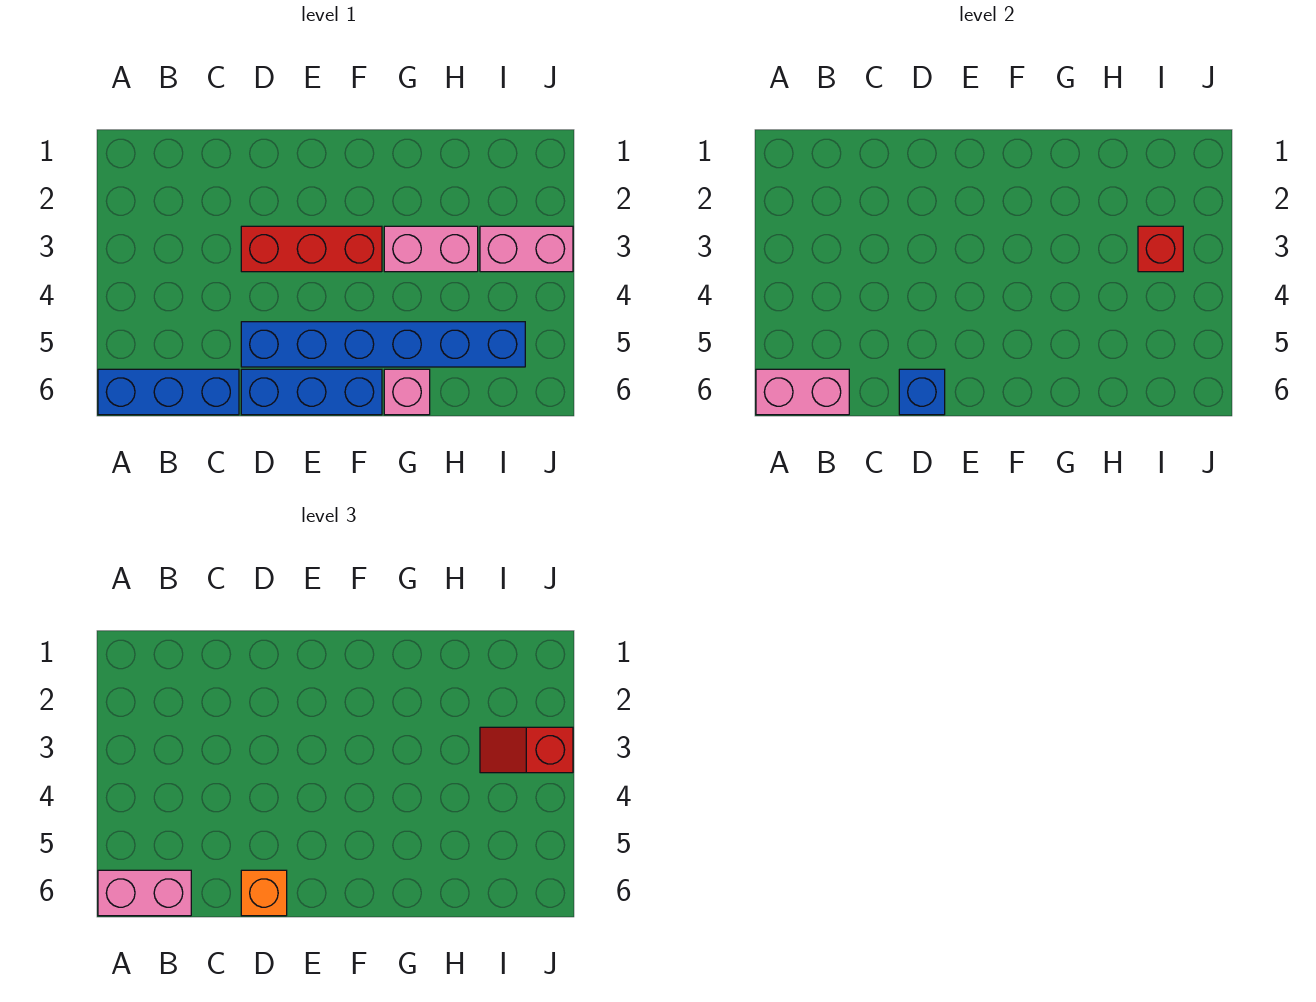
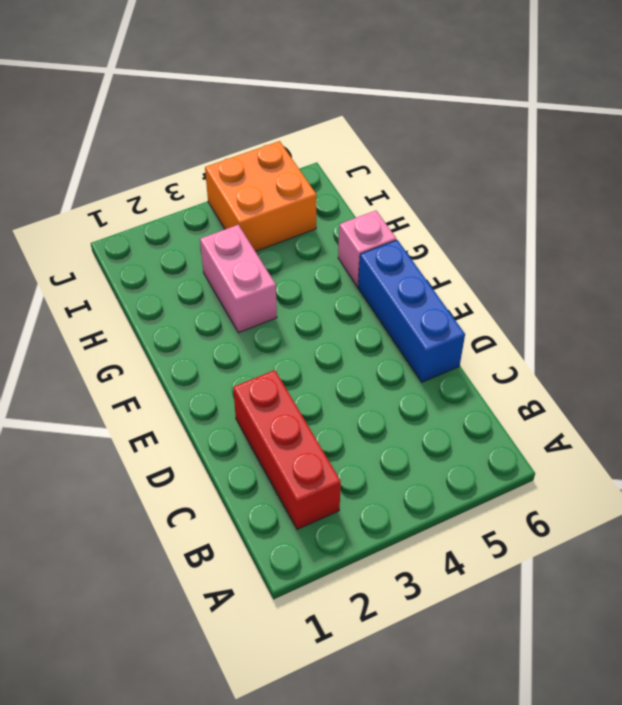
red brick B2:D2 level 1 -> red brick D3:F3 level 1
orange brick I4:J5 level 1 -> blue brick D5:I5 level 1
none -> blue brick A6:C6 level 1
none -> pink brick I3:J3 level 1
none -> pink brick A6:B6 level 2

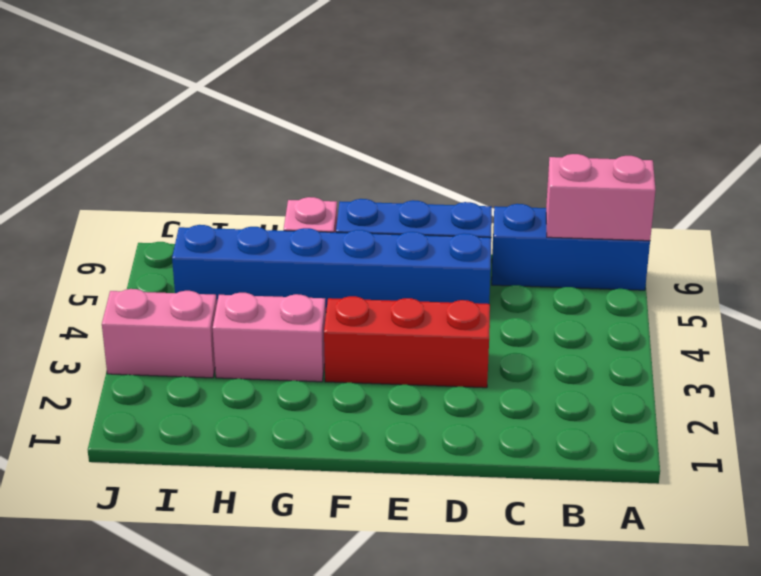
none -> blue brick D6 level 2
none -> red brick I3 level 2
none -> pink brick A6:B6 level 3

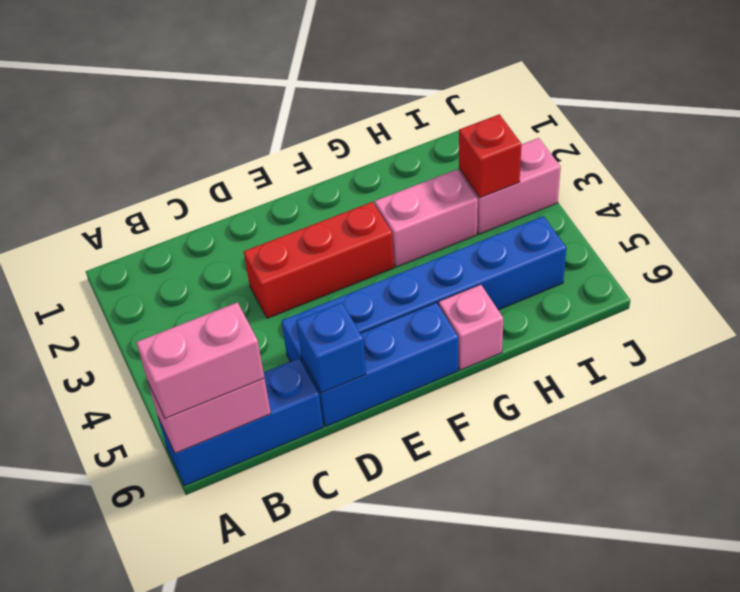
none -> orange brick D6 level 3
none -> red slope I3:J3 level 3 top J

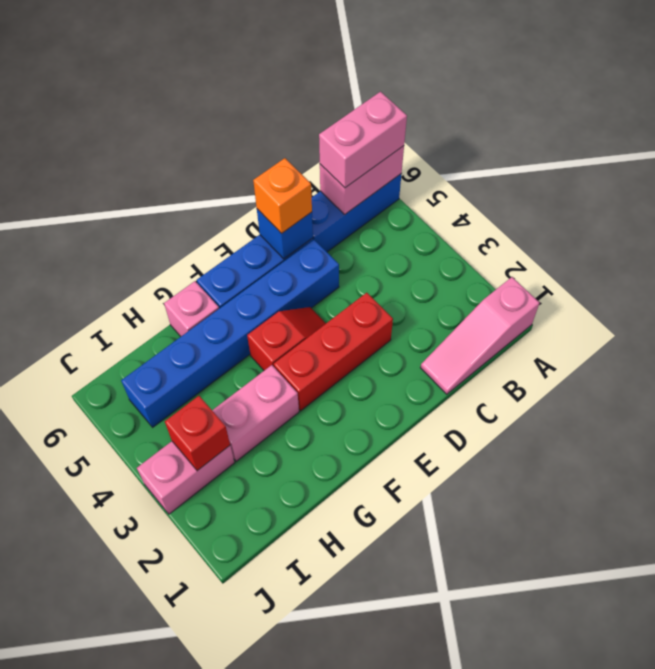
pink slope A1:C1 level 1 top A -> none
red slope E4:F4 level 1 top F -> red slope I3:J3 level 3 top J

